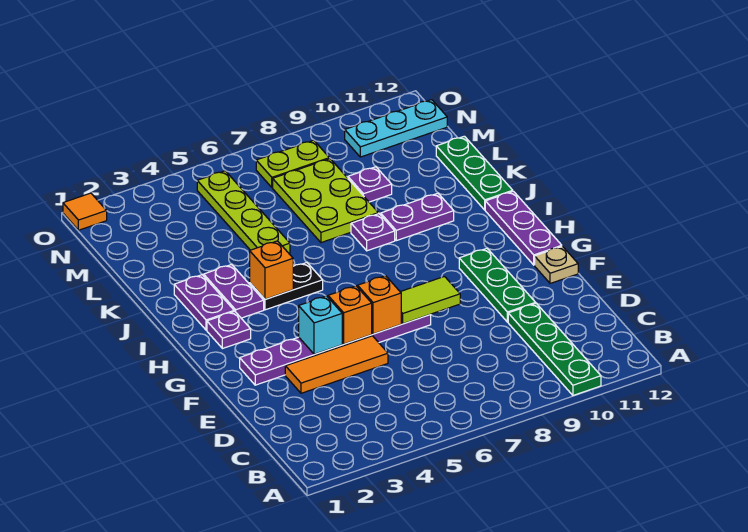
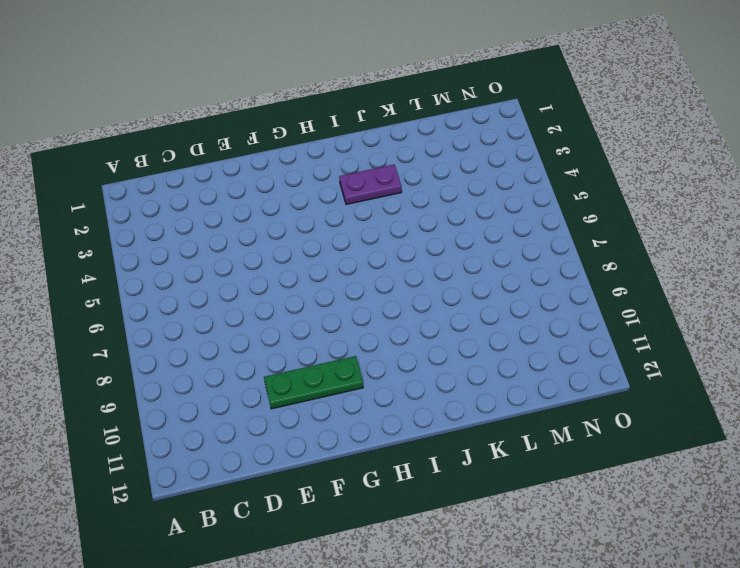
none -> green plate A10:D10 level 1
none -> orange tile E3:E5 level 1
none -> purple plate F2:F7 level 1

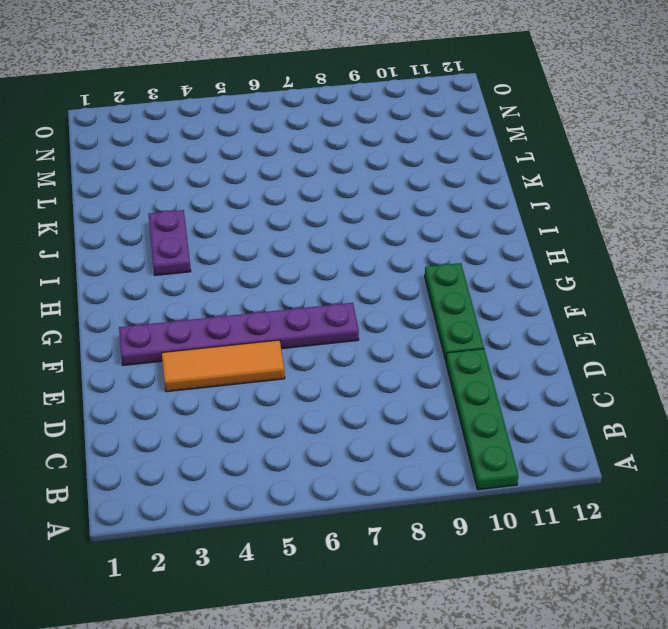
none -> tan plate F12 level 1
none -> purple plate G12:I12 level 1
none -> purple plate H2 level 1

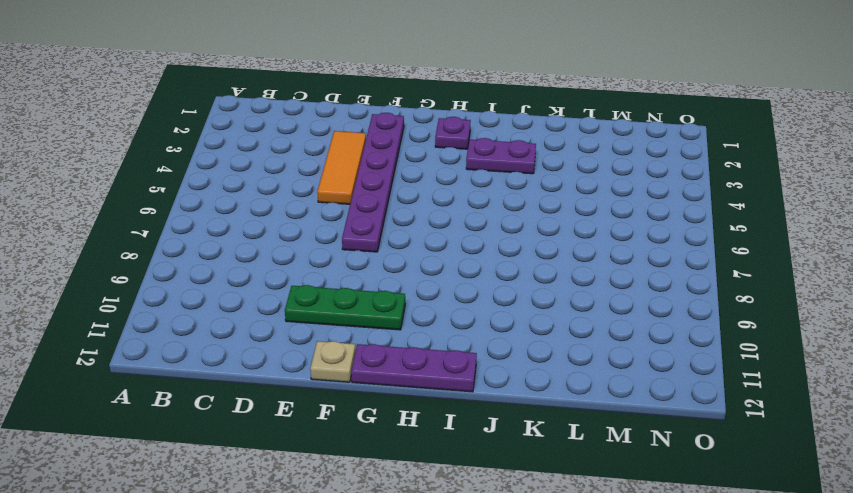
none -> green plate A10:D10 level 1
none -> purple plate I2:J2 level 1
none -> black plate I4:I5 level 1

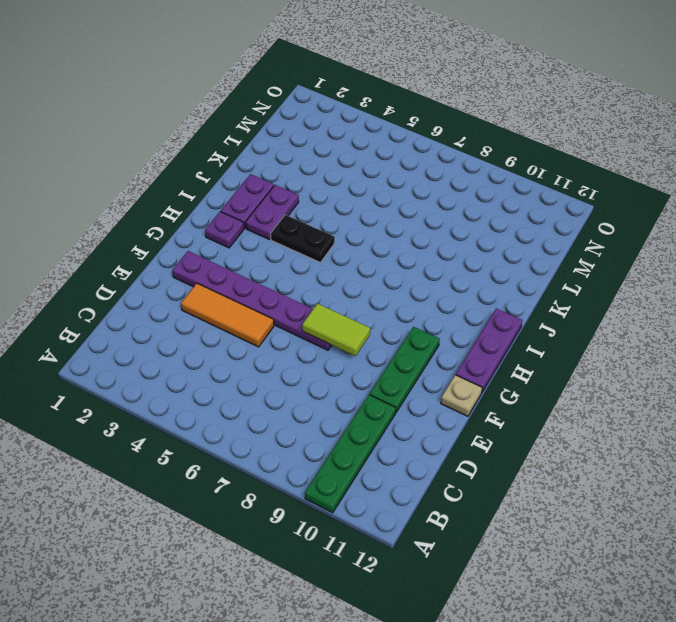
none -> purple plate J8 level 1
none -> purple plate J9:J10 level 1
none -> green plate J12:L12 level 1

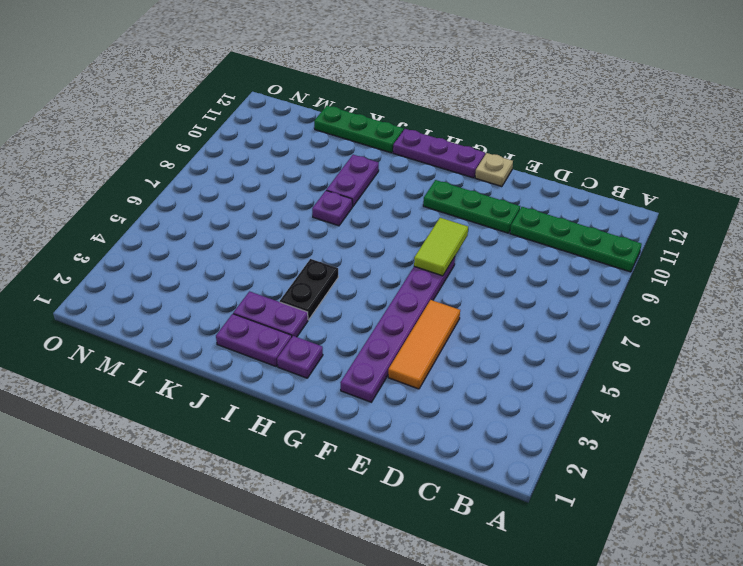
none -> lime plate K5:N5 level 1
none -> lime plate K7:M8 level 1
none -> purple plate L9 level 1

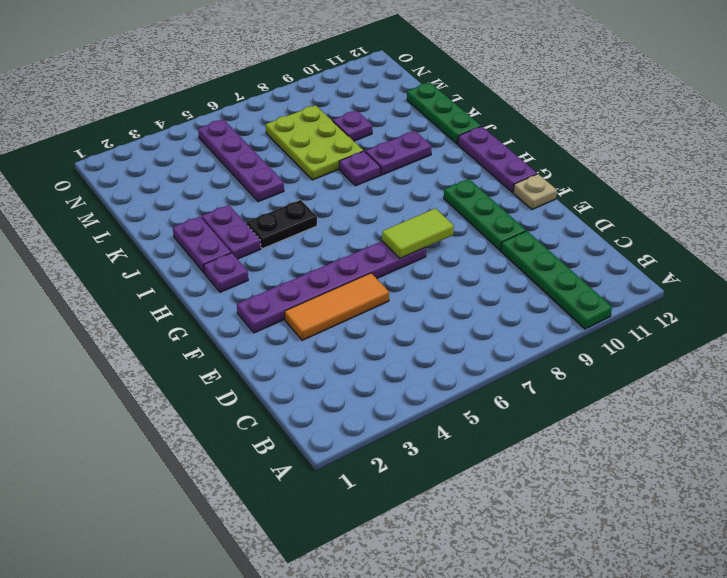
purple plate K5:N5 level 1 -> lime plate K5:N5 level 1
none -> lime plate N7:N8 level 1
none -> cyan plate N10:N12 level 1
none -> orange tile O1 level 1

